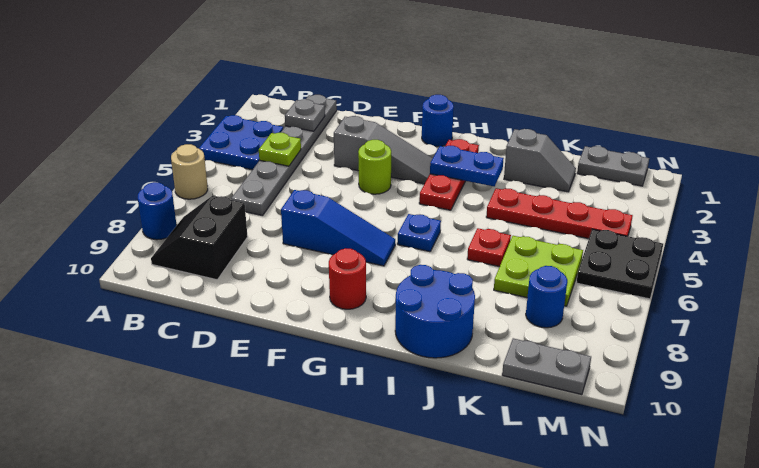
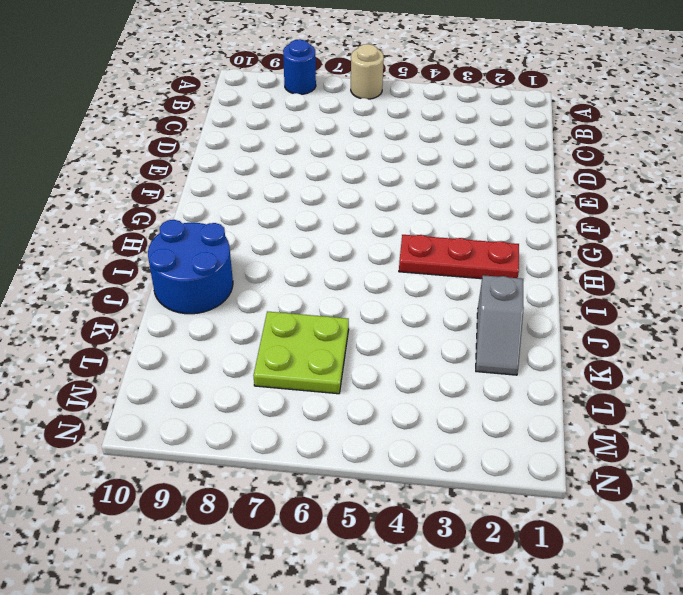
none -> blue plate A3:B4 level 1
none -> black slope B8:C9 level 1 top C
none -> grey plate C1:C6 level 1

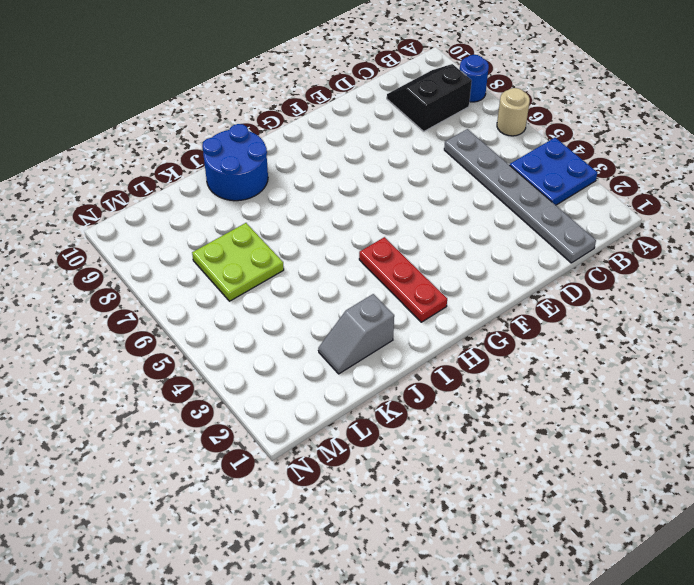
black slope B8:C9 level 1 top 8 -> black slope B8:C9 level 1 top C
none -> grey slope E3:G3 level 1 top E
none -> blue slope E7:G7 level 1 top E
none -> lime round brick F4 level 1

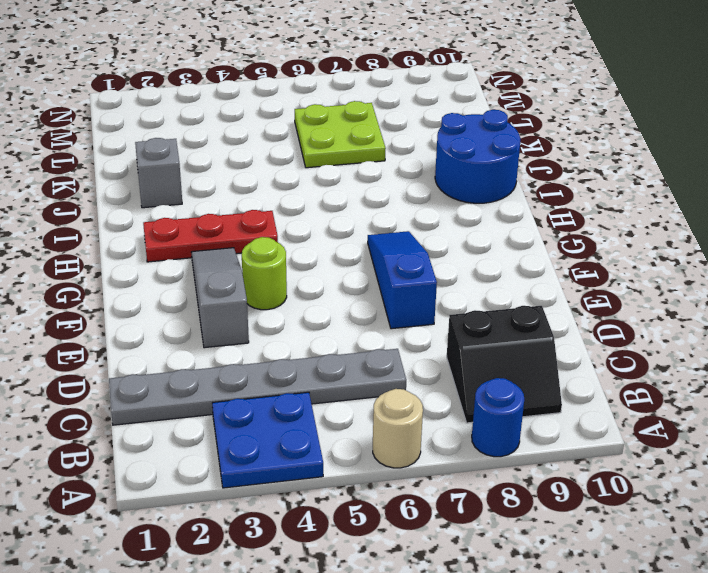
none -> blue round brick G1 level 1
none -> red round brick G9 level 1
none -> blue plate H6 level 1

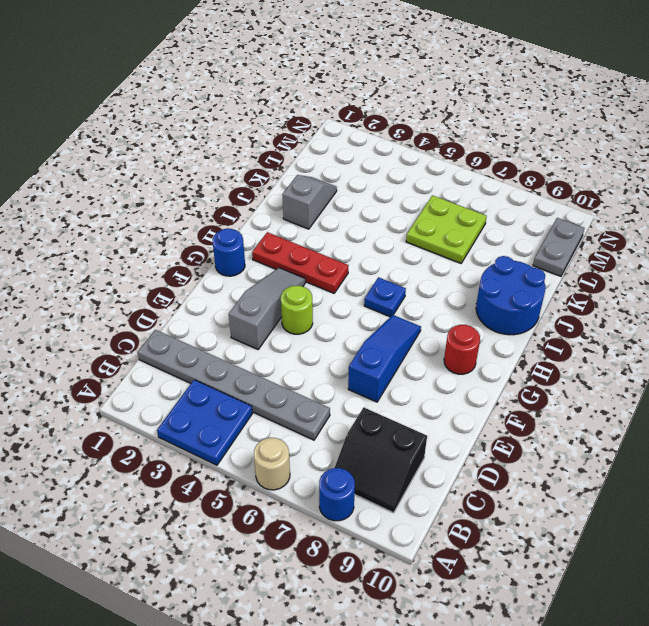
none -> red plate J4:M4 level 1
none -> red plate J6 level 1
none -> grey plate L1:M1 level 1

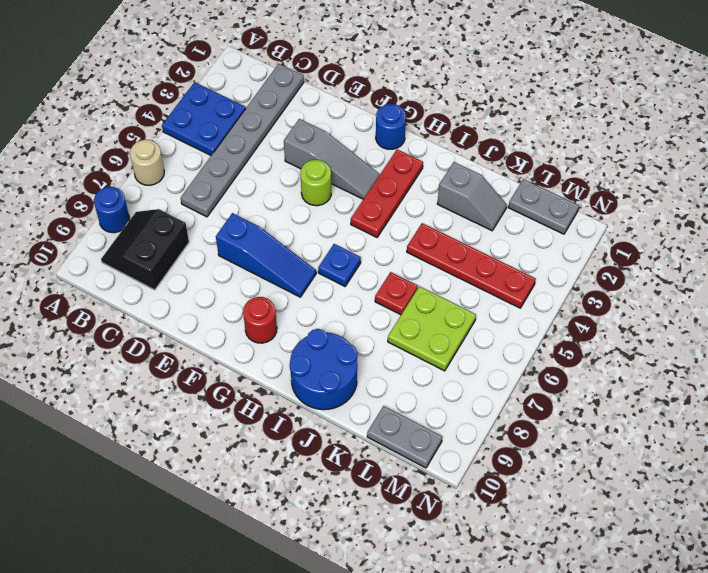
none -> blue round brick L8 level 1
none -> black plate M5:N6 level 1
none -> grey plate C2 level 2

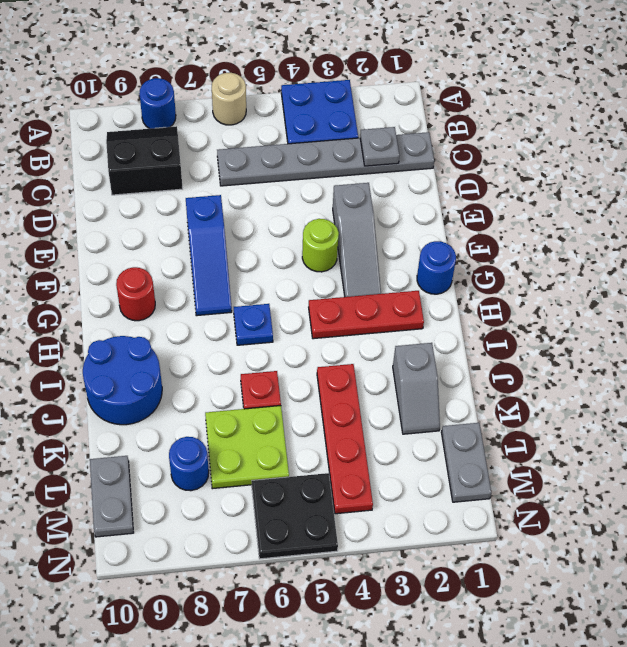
none -> lime plate C4 level 2
none -> blue plate H3:I3 level 2

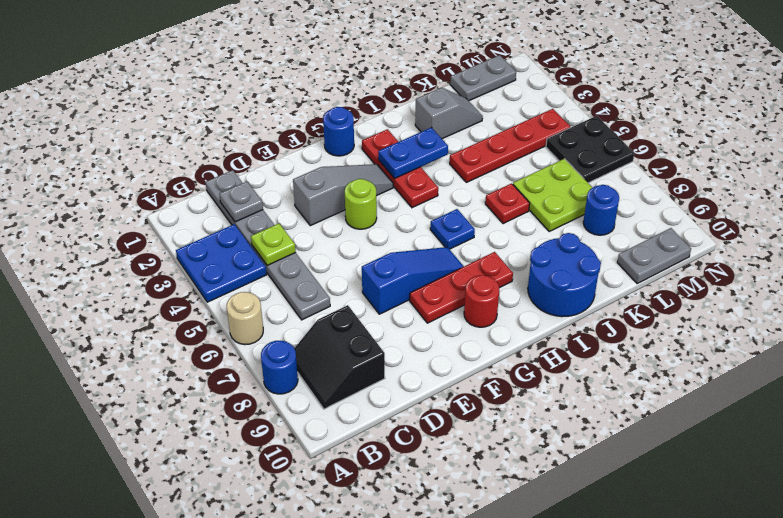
red plate F8:H8 level 1 -> none

